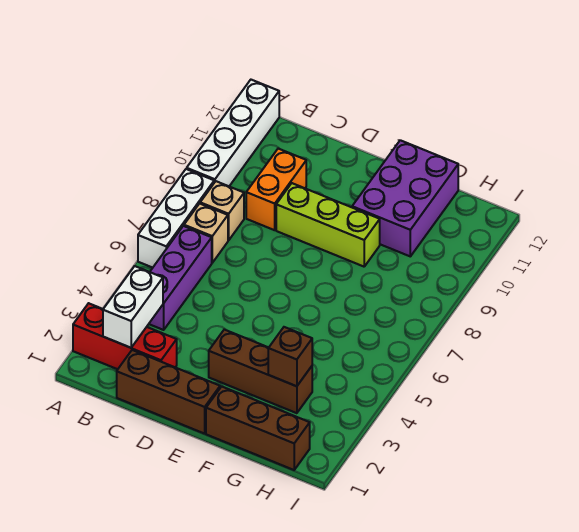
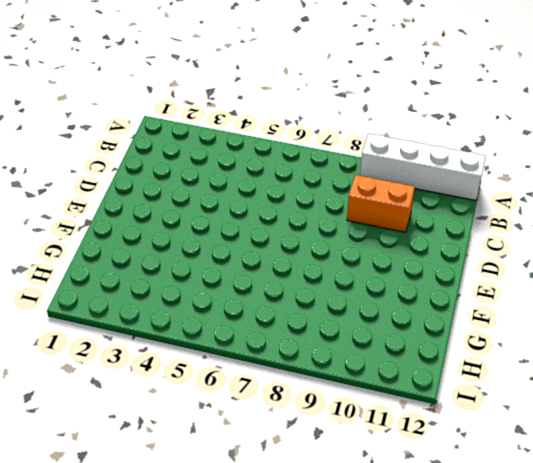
none -> red brick A2:C2 level 1
none -> white brick A6:A8 level 1
none -> purple brick B4:B6 level 1

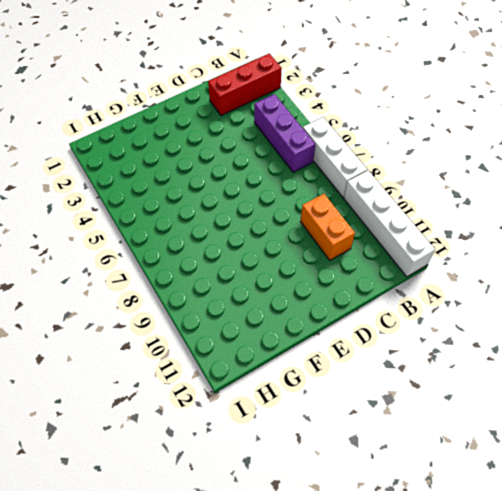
none -> tan brick B7 level 1
none -> tan brick B8 level 1
none -> brown brick C1:E1 level 1

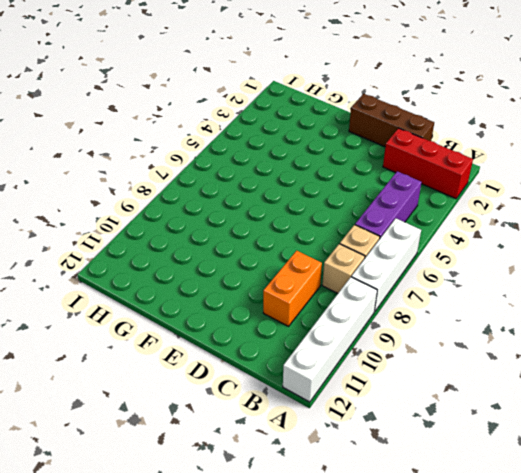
none -> lime brick D9:F9 level 1
none -> brown brick E3:G3 level 1
none -> brown brick F1:H1 level 1

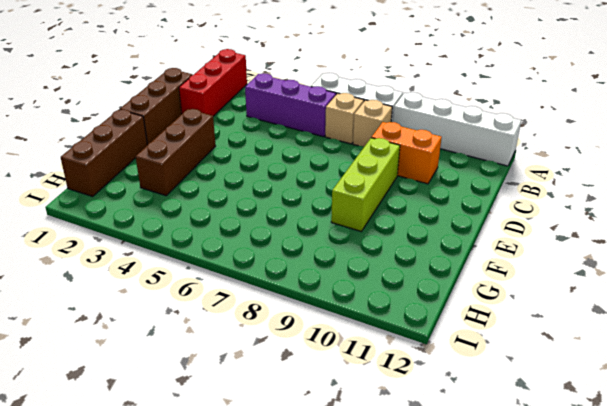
none -> purple brick F10:G12 level 1
none -> white brick B2:B3 level 2
none -> brown brick G3 level 2

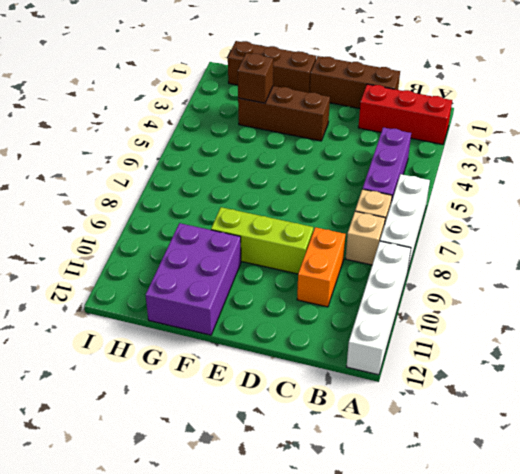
none -> white brick B2:B3 level 2

